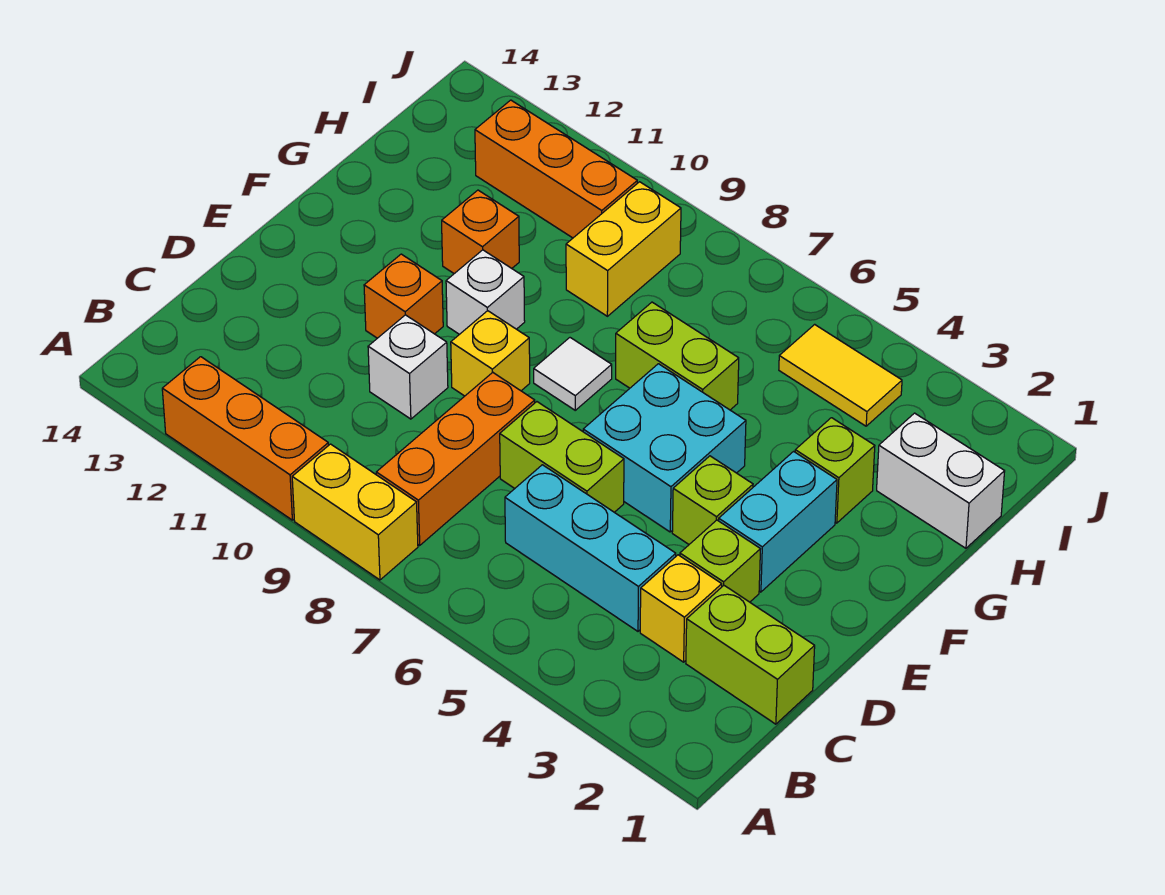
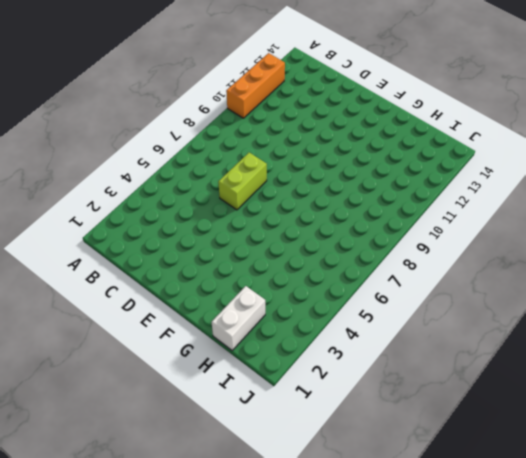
none -> yellow brick A8:A9 level 1
none -> orange brick B8:D8 level 1
none -> lime brick C1:C2 level 1

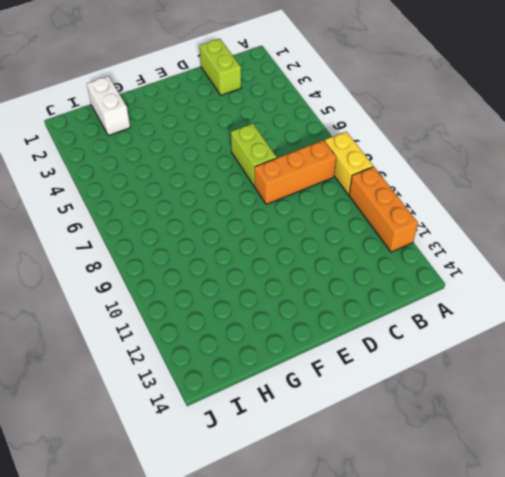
none -> yellow brick C3 level 1
none -> cyan brick C4:C6 level 1
none -> lime brick D3 level 1

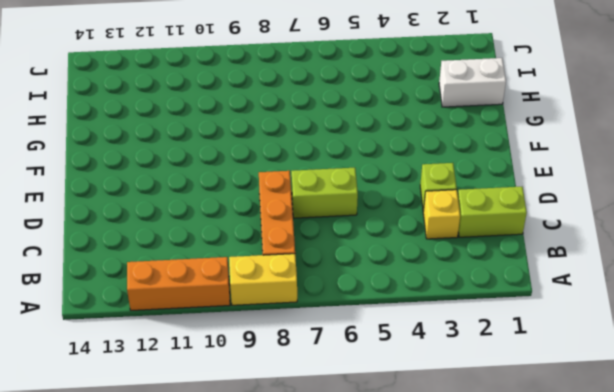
none -> cyan brick C4:C6 level 1
none -> white brick D10 level 1
none -> cyan brick E3:F3 level 1

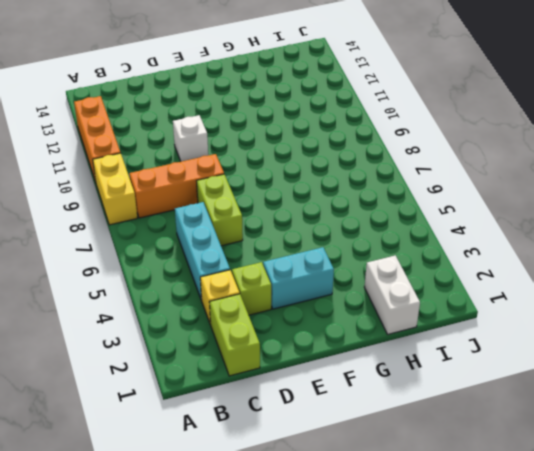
none -> lime brick E4 level 1
none -> cyan brick E5:F6 level 1
none -> yellow brick E9 level 1

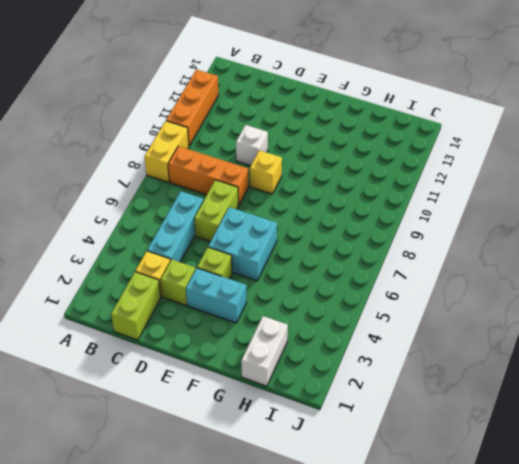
none -> orange brick E11 level 1
none -> white tile F8 level 1
none -> white brick F10 level 1

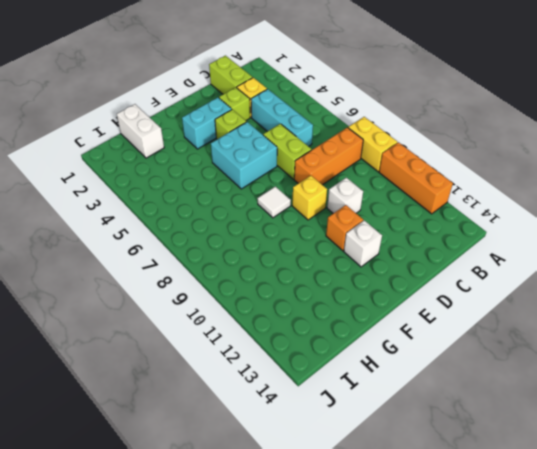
white brick E12 level 1 -> white brick F10 level 1
none -> lime brick G3 level 1
none -> lime brick G6:G7 level 1
none -> orange brick G11 level 1

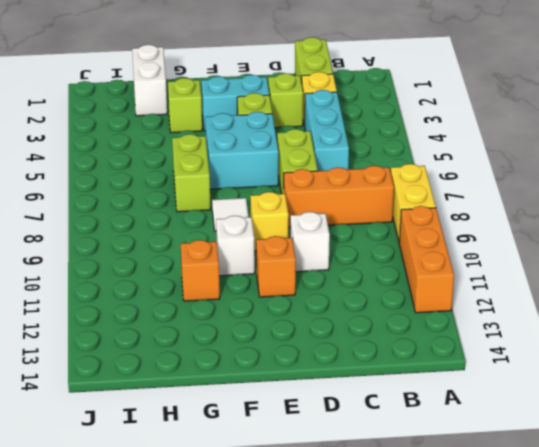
none -> yellow brick H9:I9 level 1
none -> yellow tile I4:I5 level 1
none -> orange brick I10:I12 level 1

